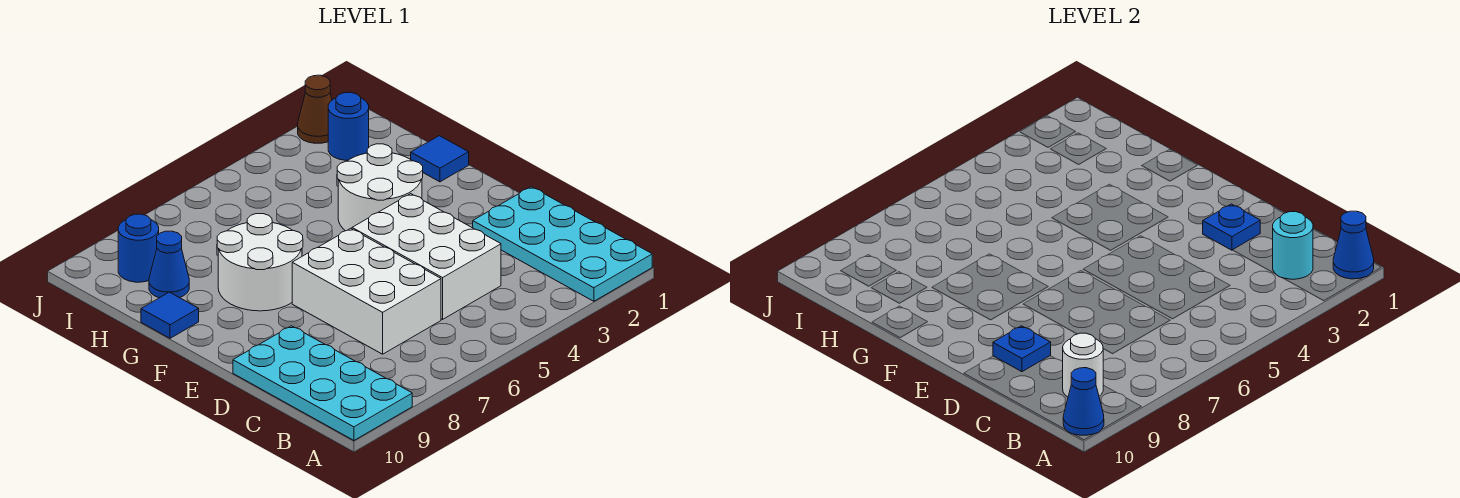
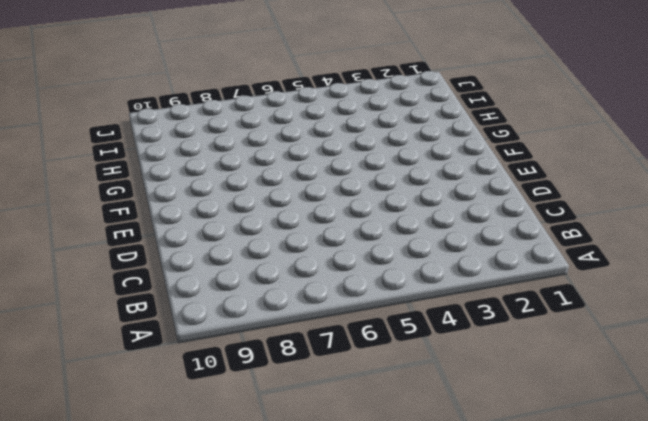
none -> cyan plate A1:D2 level 1
none -> cyan plate A9:D10 level 1
none -> white brick C4:E5 level 1

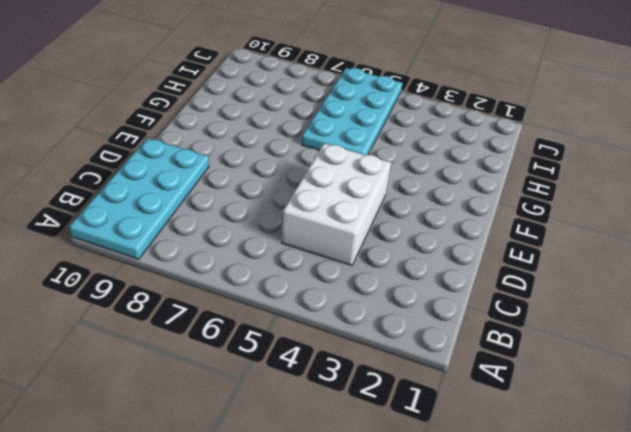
cyan plate G5:J6 level 1 -> cyan plate A1:D2 level 1
none -> white brick C6:E7 level 1
none -> white round brick F3:G4 level 1
none -> white round brick F7:G8 level 1

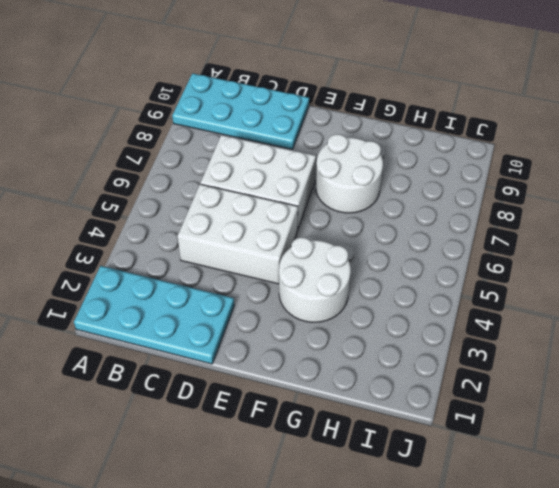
none -> blue tile G1 level 1
none -> blue tile G10 level 1
none -> blue cone H9 level 1

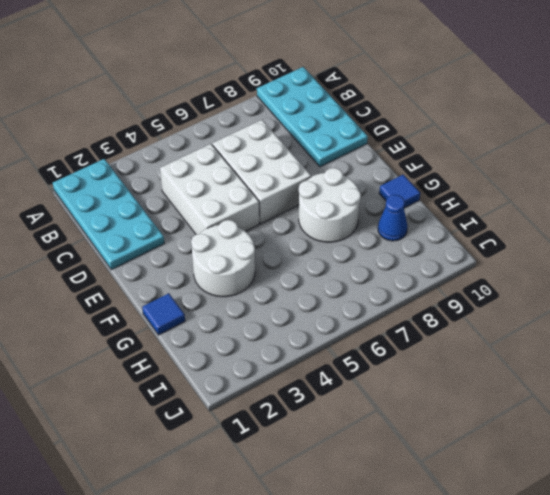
none -> blue round brick I2 level 1
none -> blue round brick I9 level 1
none -> brown cone J2 level 1

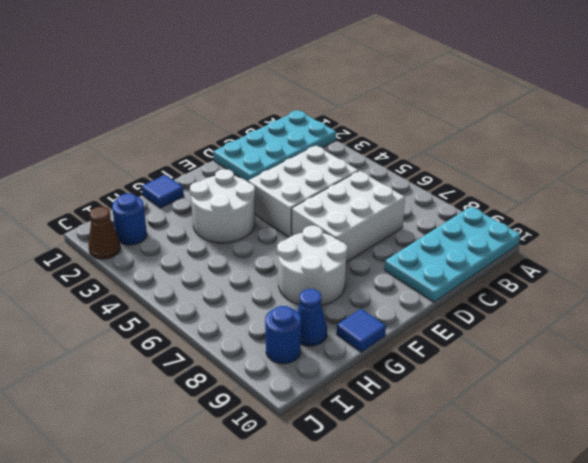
none -> blue cone A1 level 2
none -> blue cone A10 level 2
none -> cyan round brick B2 level 2

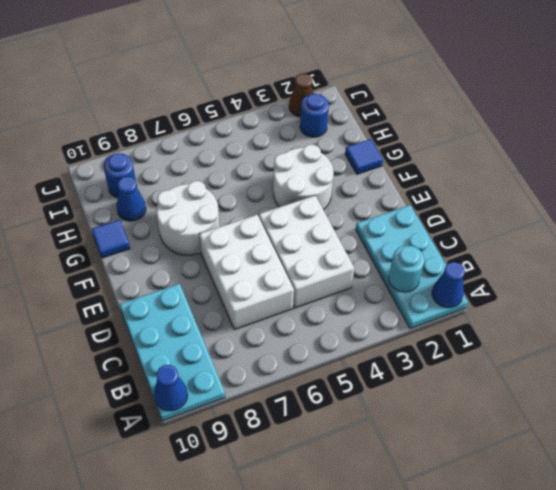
none -> white round brick B9 level 2
none -> blue plate D2 level 2
none -> blue plate D9 level 2

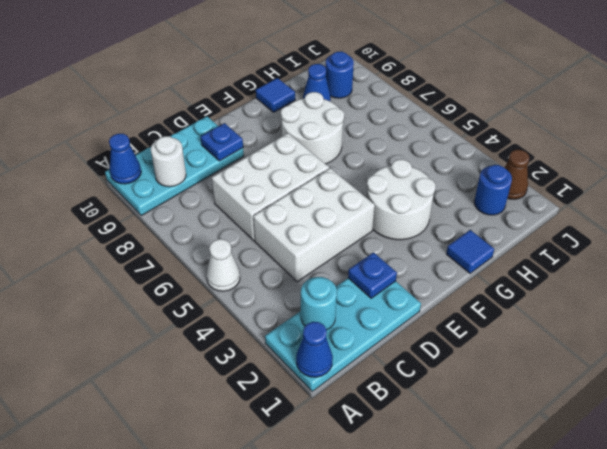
white cone A5 level 1 -> none

